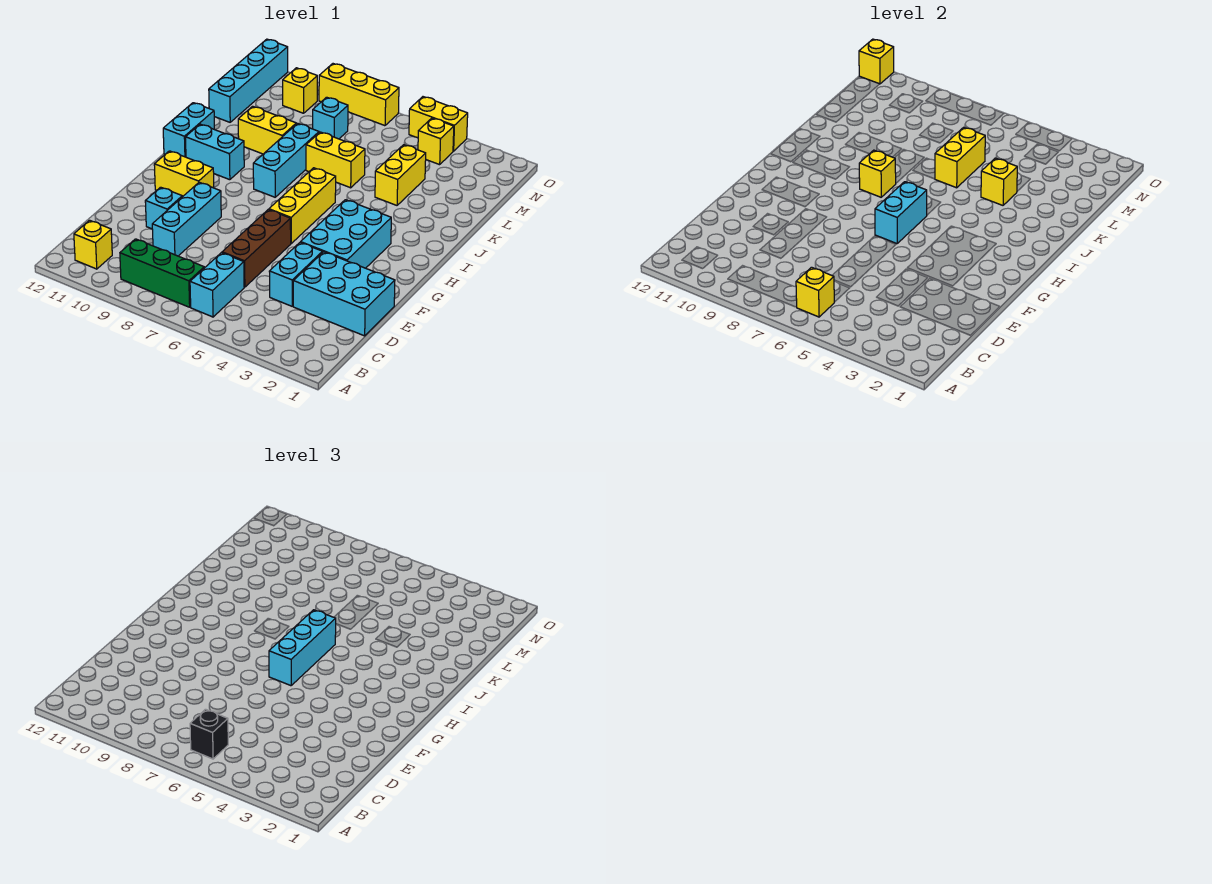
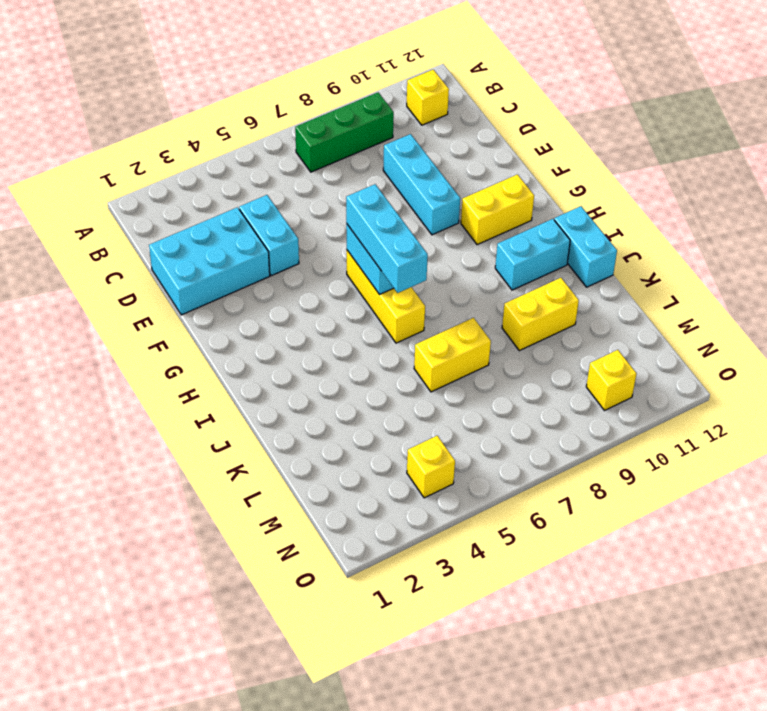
none -> cyan brick B6:C6 level 1
none -> brown brick D6:F6 level 1
none -> cyan brick E10 level 1
none -> cyan brick F3:H4 level 1

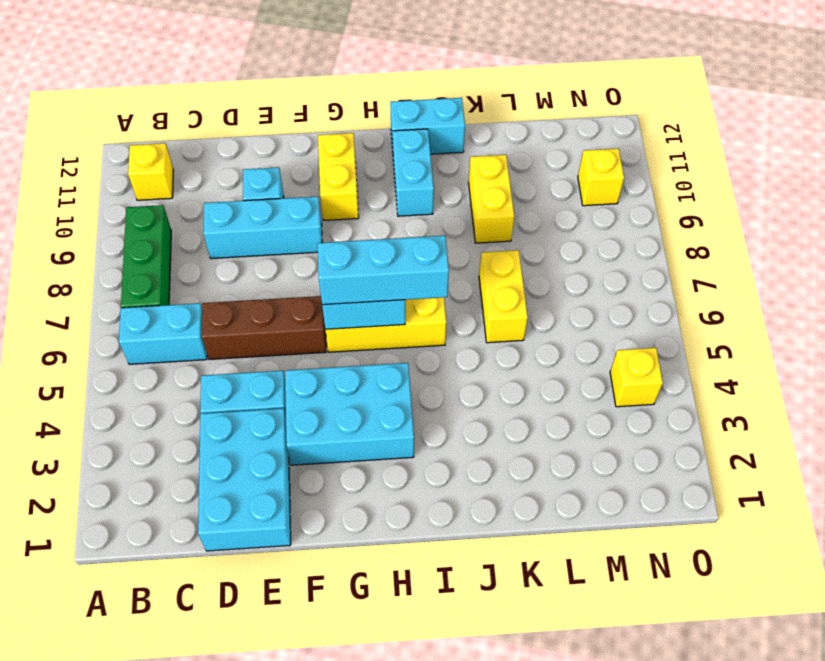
none -> cyan brick I8:K8 level 1
none -> yellow brick K4:L4 level 1
none -> cyan brick L12:O12 level 1
none -> cyan brick M8 level 1

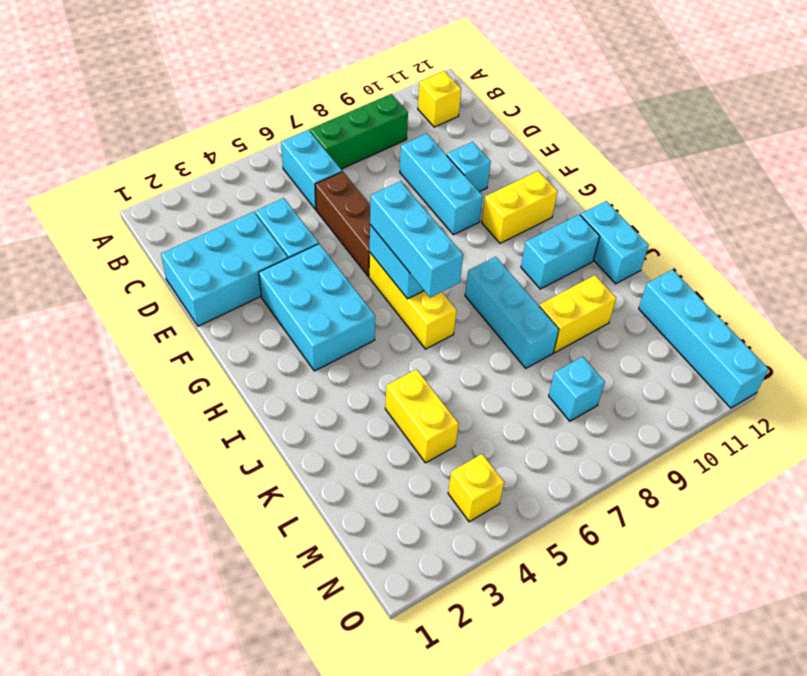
none -> yellow brick K6:K7 level 1
none -> yellow brick N10 level 1
none -> yellow brick O4:O5 level 1
none -> yellow brick O7:O9 level 1

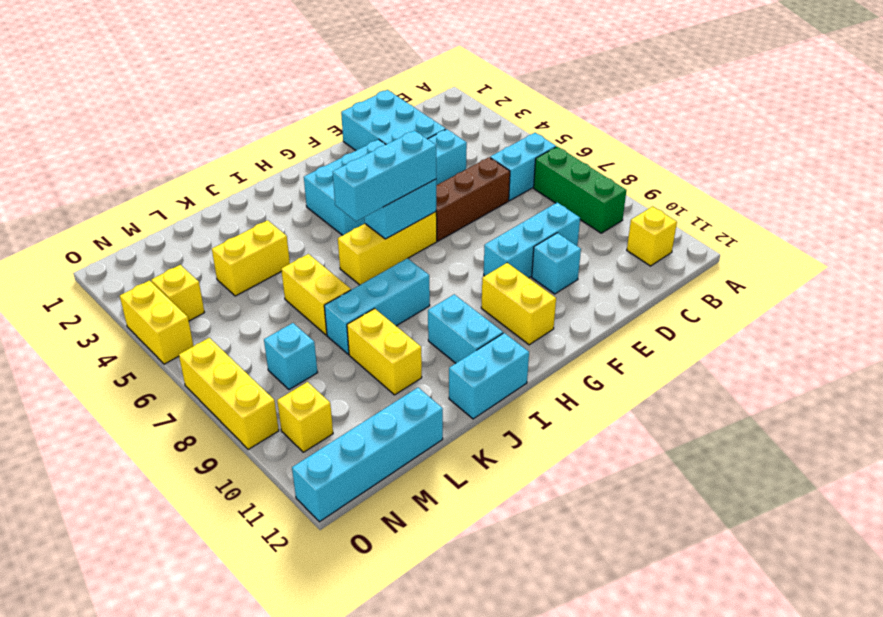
none -> yellow brick B6 level 2
none -> yellow brick I8 level 2
none -> yellow brick K4 level 2
none -> yellow brick K6:L6 level 2

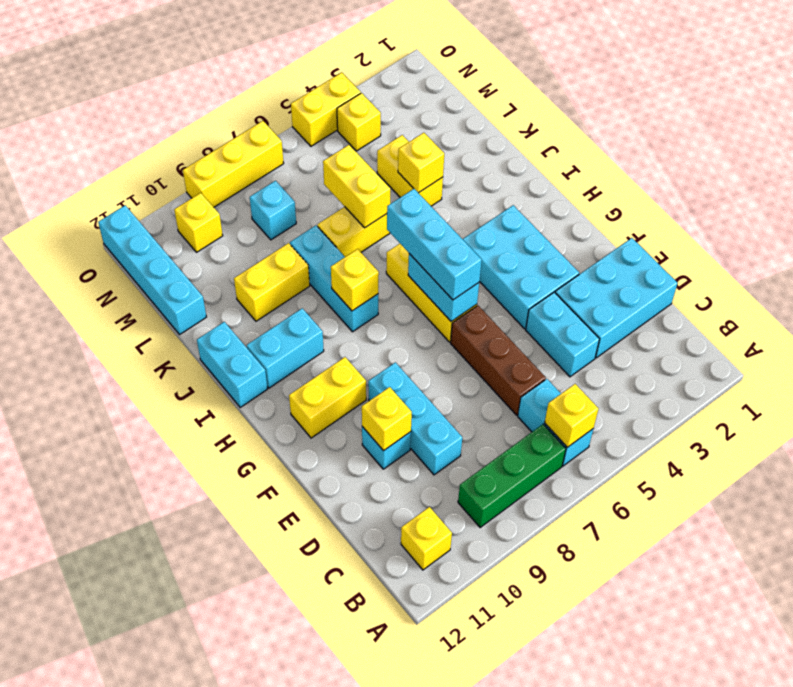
yellow brick E10 level 2 -> yellow brick O12 level 2
none -> black brick B6 level 3

